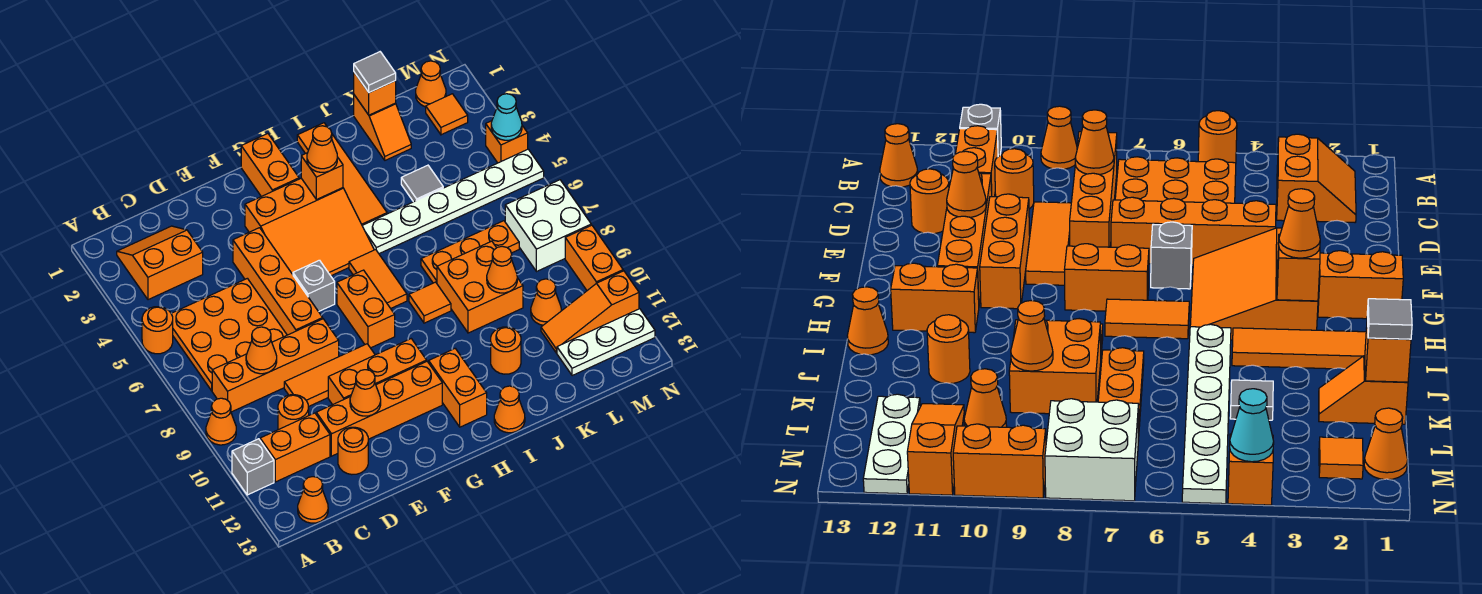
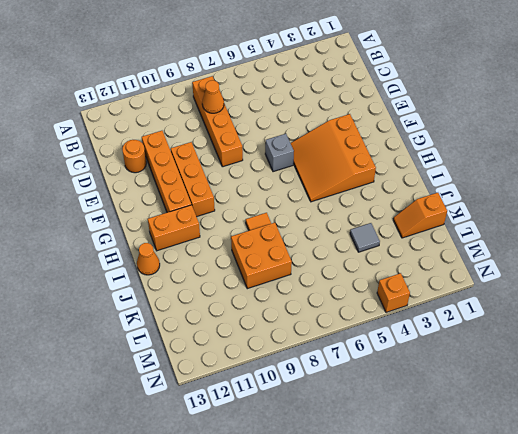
none -> orange round brick A5 level 1
none -> orange cone A9 level 1
none -> grey brick A11 level 1
none -> orange slope B2:C3 level 1 top 3

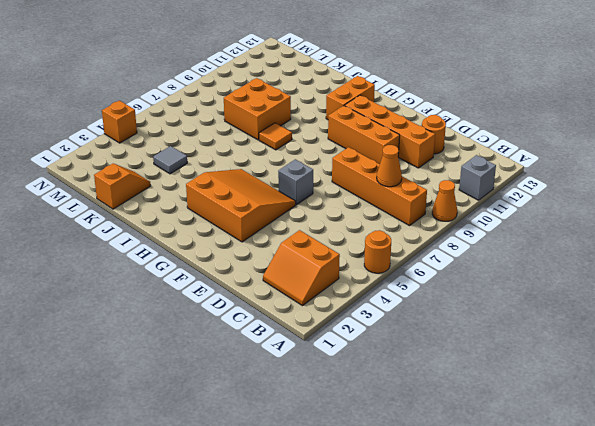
none -> orange plate B5:D7 level 1
none -> orange brick B11:C11 level 1
none -> orange cone B13 level 1
none -> orange round brick C10 level 1

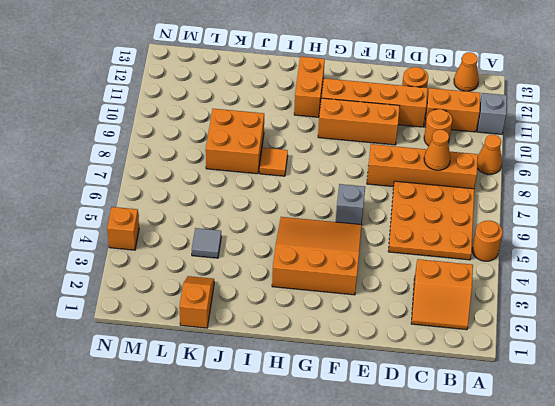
none -> orange tile D9:F9 level 1
none -> orange brick E4:E7 level 1
none -> orange brick G1:G2 level 1
none -> orange brick G7:G8 level 1

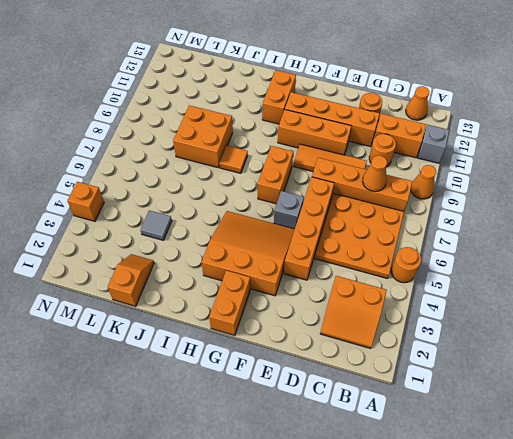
none -> orange tile H6:H7 level 1
none -> orange tile I1:I4 level 1
none -> white plate I5:N5 level 1
none -> orange cone I13 level 1

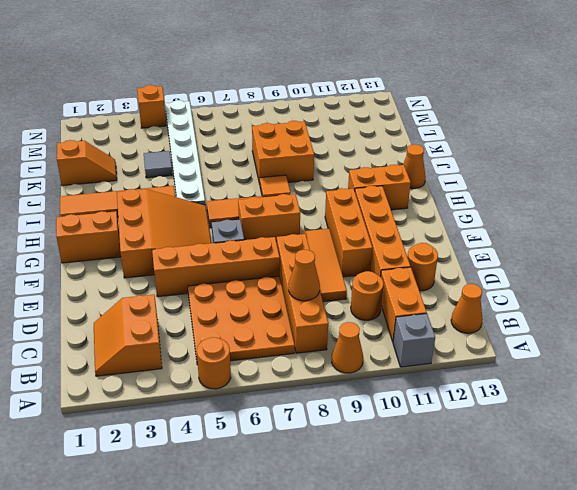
none -> orange plate J7:L7 level 1
none -> orange round brick J11 level 1
none -> orange cone L10 level 1
none -> orange slope L11:N11 level 1 top N

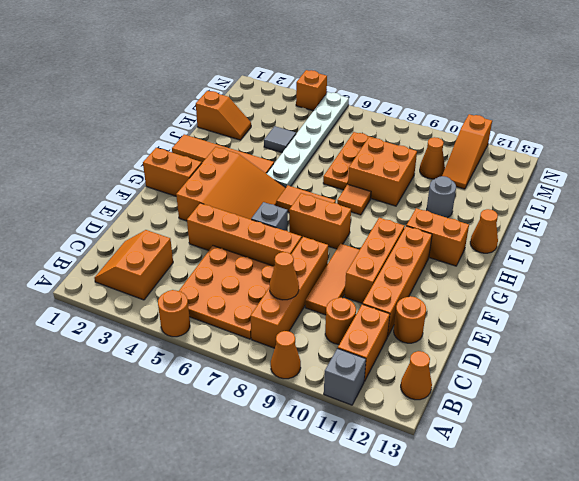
grey round brick J11 level 1 -> orange round brick J11 level 1
none -> white plate L12:N12 level 1
none -> orange cone M1 level 1
none -> orange tile M2 level 1
none -> white brick M7:N8 level 1

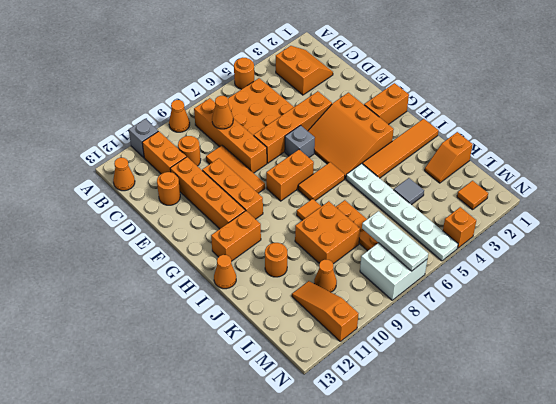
white plate L7:N7 level 2 -> white plate L12:N12 level 1
none -> orange cone M1 level 1
none -> orange brick N9:N10 level 1
none -> orange cone E11 level 2
none -> orange brick H3 level 2

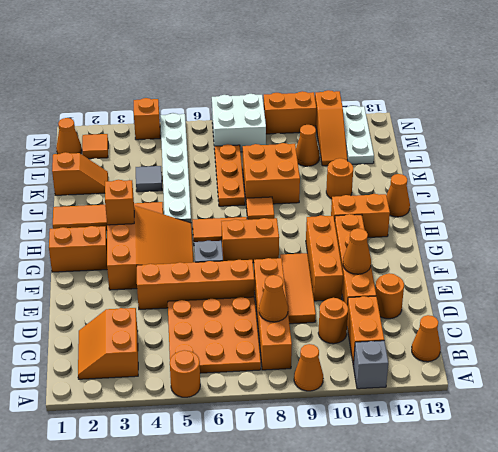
none -> orange brick K1 level 2
none -> orange cone K9 level 2
none -> cyan cone N4 level 2
none -> orange cone H3 level 3

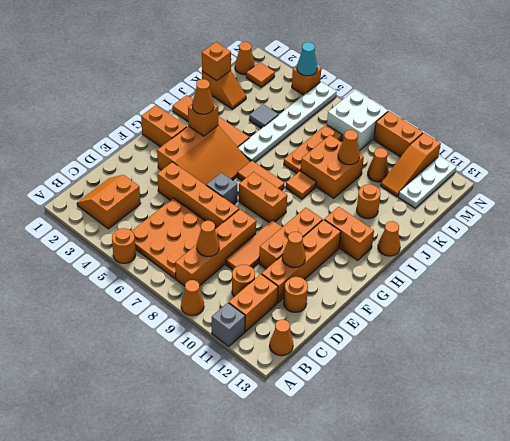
none -> grey tile K1 level 3

